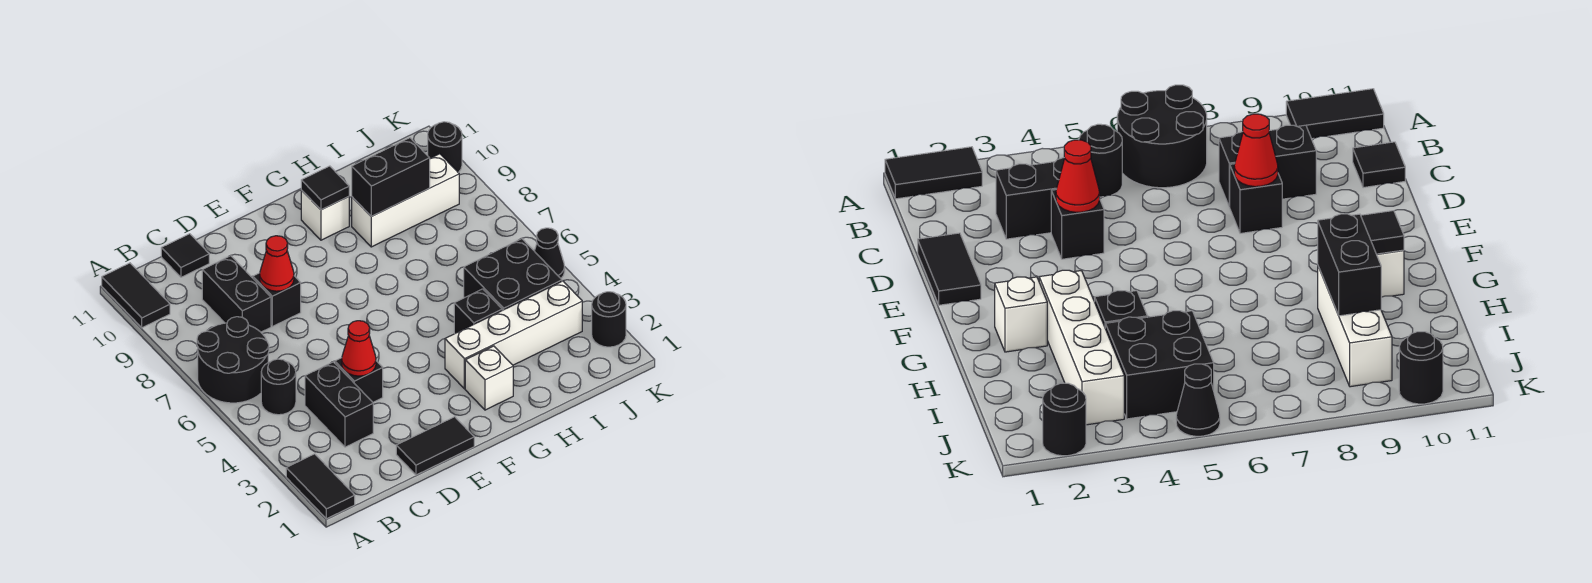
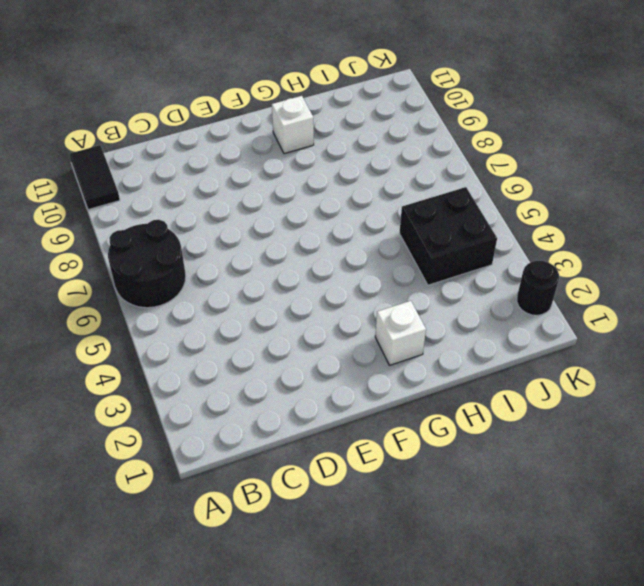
none -> black tile A1:A2 level 1
none -> black round brick B5 level 1
none -> black brick C3:C4 level 1

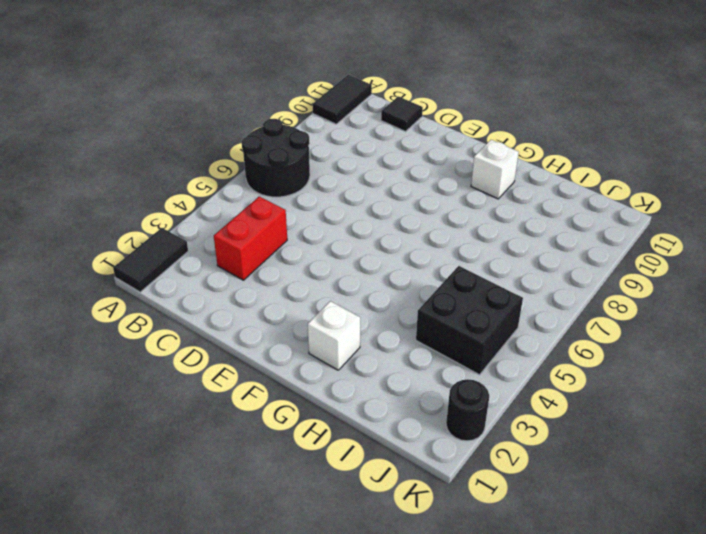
red brick C3:C4 level 1 -> black brick C3:C4 level 1
none -> black round brick B5 level 1
none -> black brick C8:C9 level 1
none -> black tile D1:E1 level 1

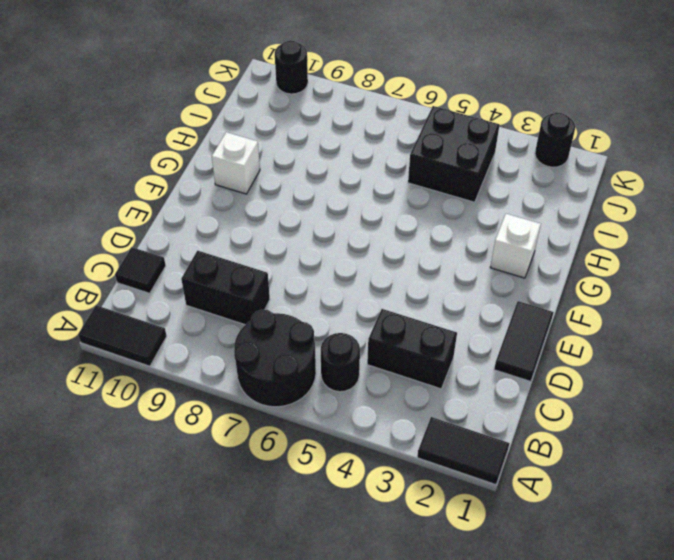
none -> black brick D4 level 1
none -> black brick D8 level 1
none -> white brick G3:J3 level 1

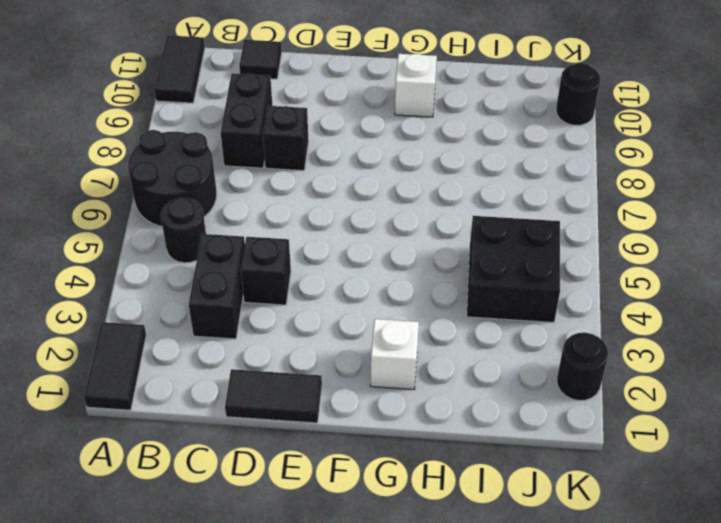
none -> white brick G3:J3 level 1
none -> black brick H4 level 1
none -> white brick H9:J9 level 1

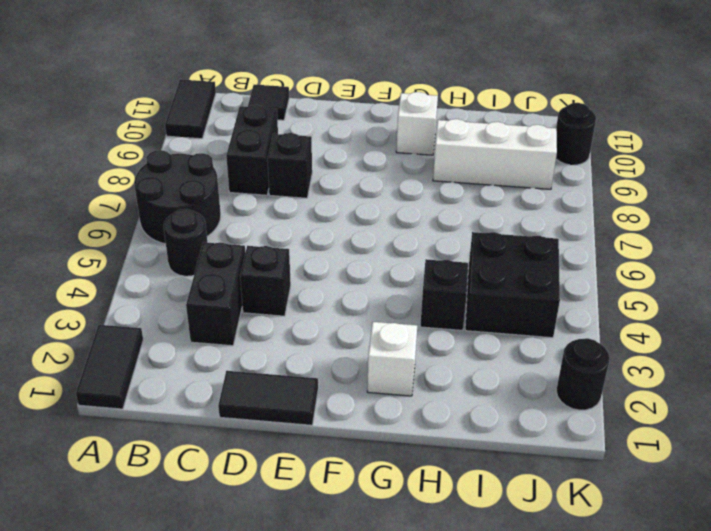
none -> white brick G3:J3 level 1
none -> black cone K5 level 1
none -> red cone D4 level 2

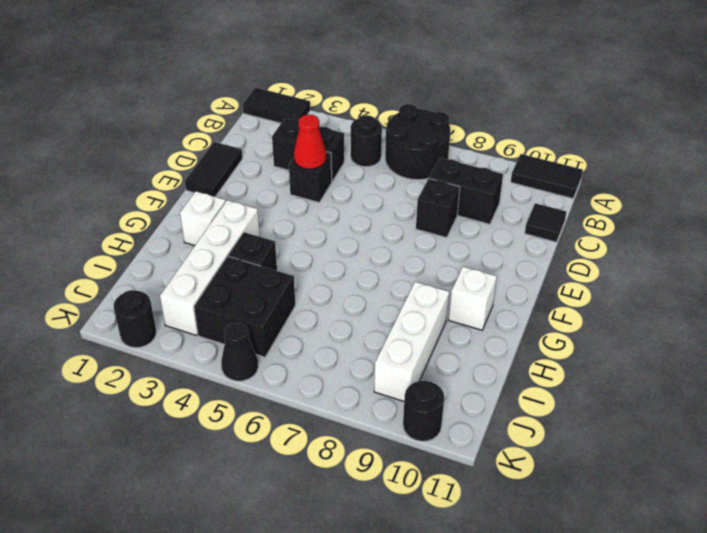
none -> red cone D8 level 2
none -> black tile G10 level 2
none -> black brick H9:I9 level 2

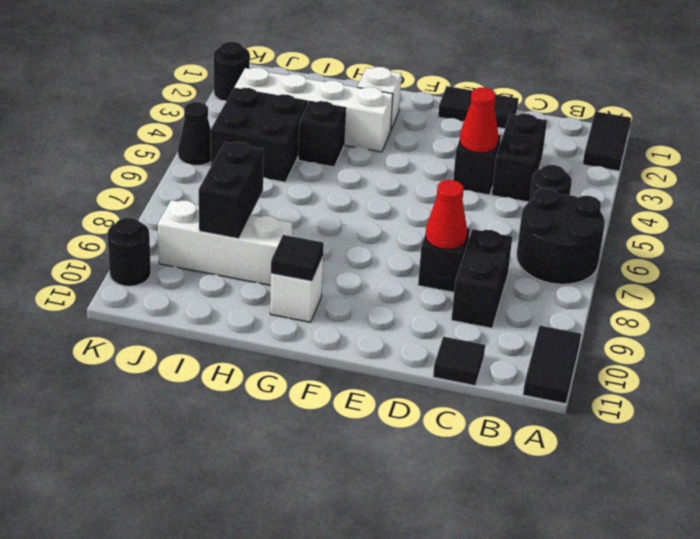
black brick I8:I9 level 2 -> black brick H9:I9 level 2

